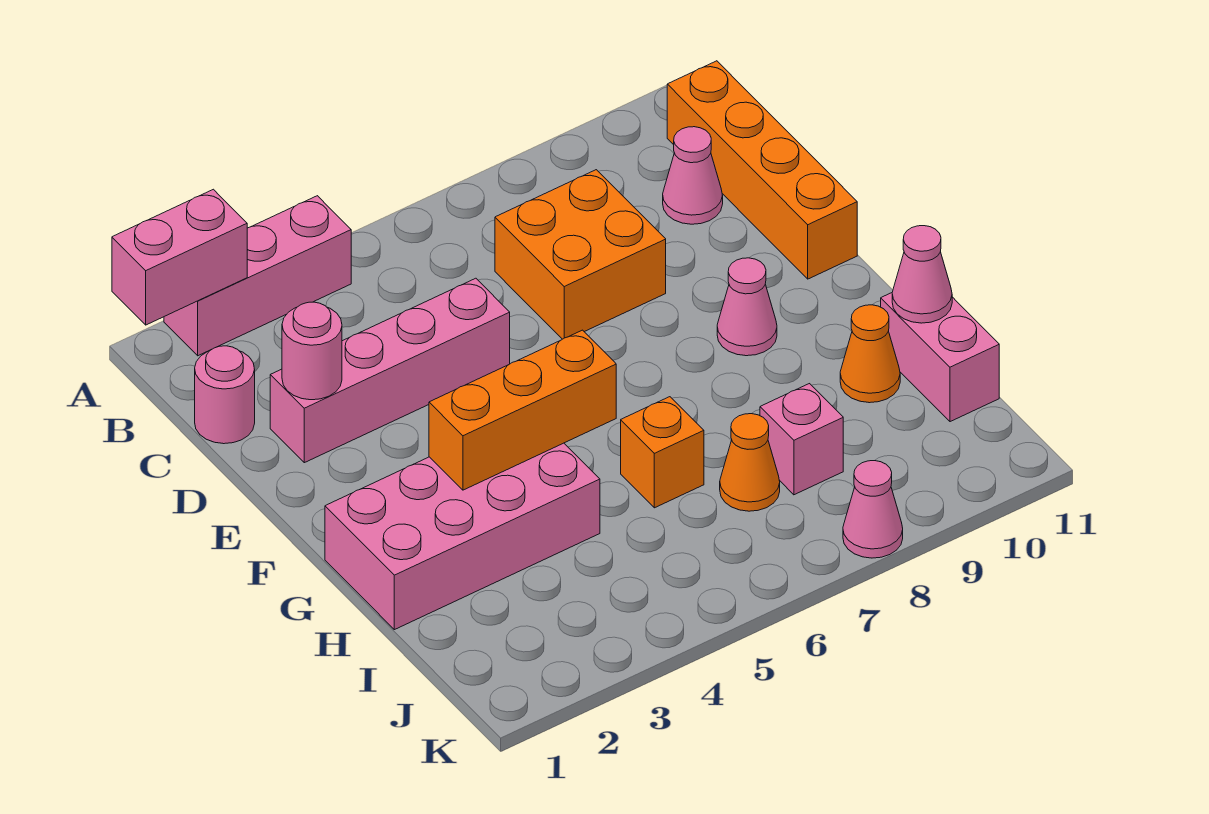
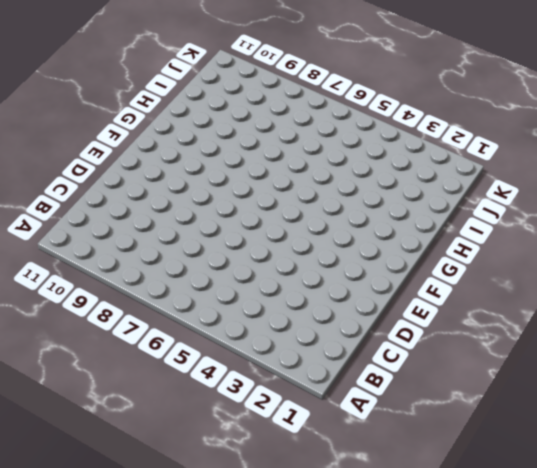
none -> pink brick A2:A4 level 1
none -> orange brick B11:E11 level 1
none -> pink round brick C1 level 1

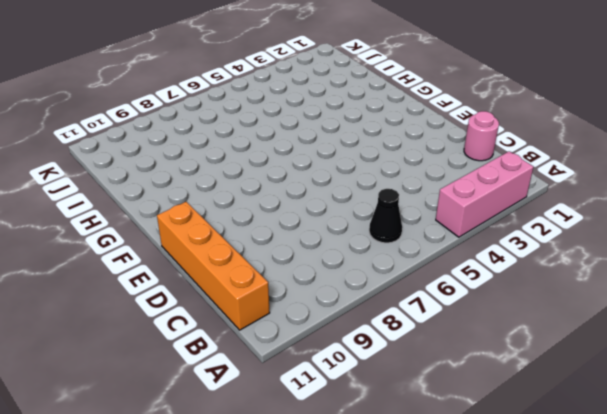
black cone B6 level 1 -> none
none -> orange brick C7:D8 level 1
none -> pink cone C10 level 1
none -> pink brick D2:D5 level 1

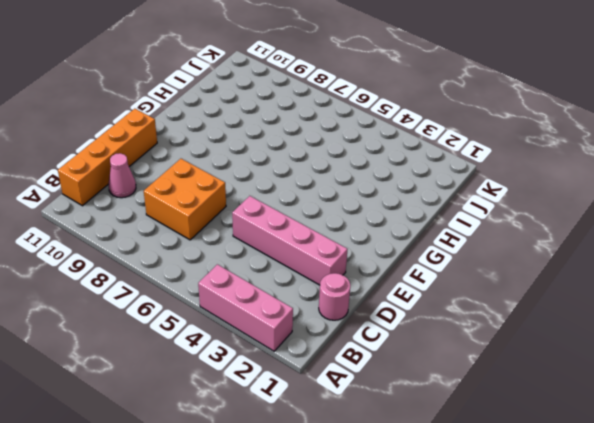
none -> pink cone F9 level 1
none -> pink brick G1:H4 level 1
none -> orange brick H6 level 1

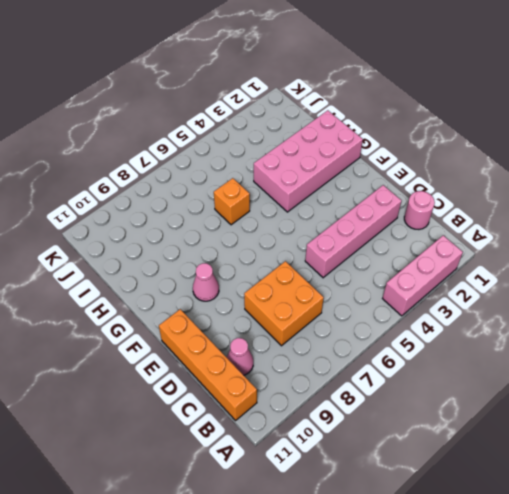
none -> orange cone H10 level 1
none -> pink brick H11:I11 level 1
none -> orange cone I7 level 1

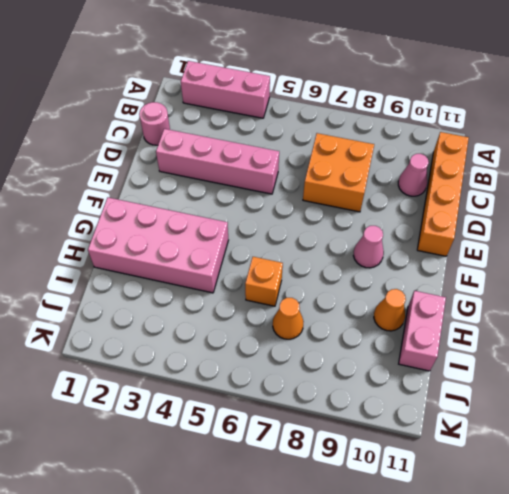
none -> pink brick I8 level 1
none -> pink cone K8 level 1
none -> pink brick A1:A2 level 2

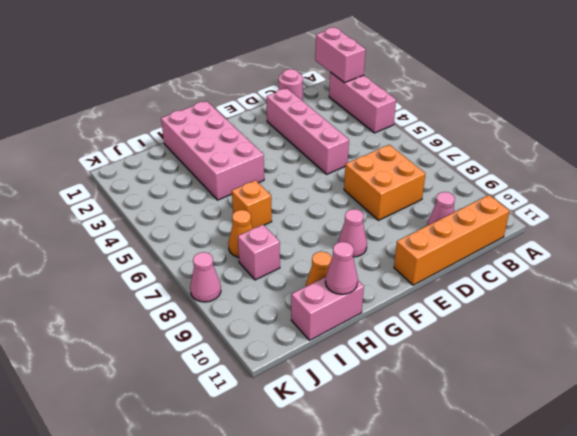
none -> pink round brick D2 level 2
none -> orange brick G3:G5 level 2

